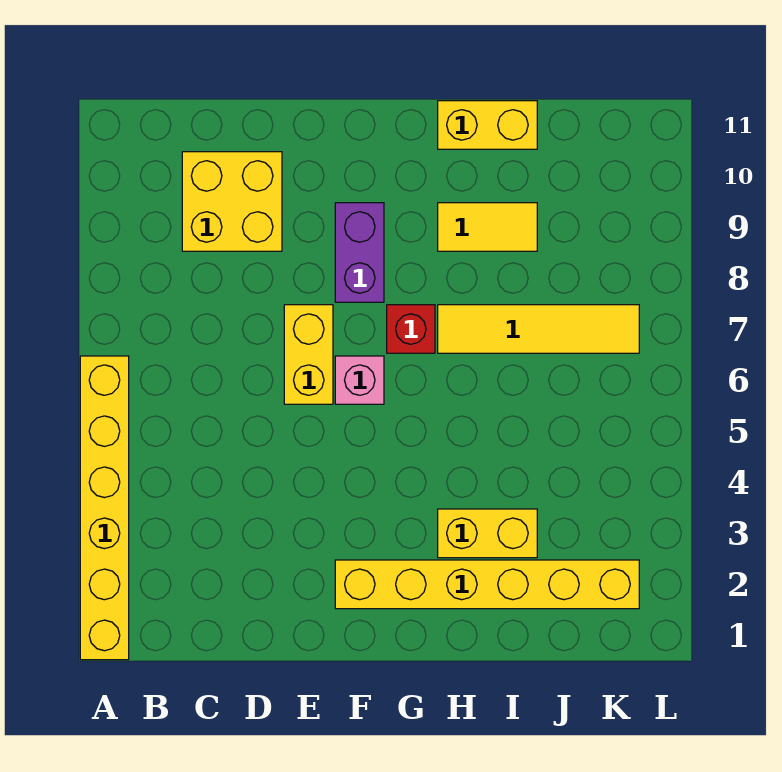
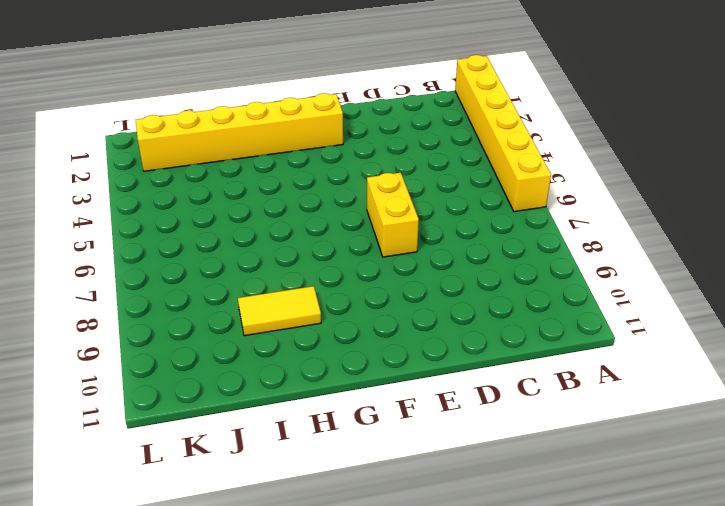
none -> yellow brick C9:D10 level 1
none -> pink brick F6 level 1

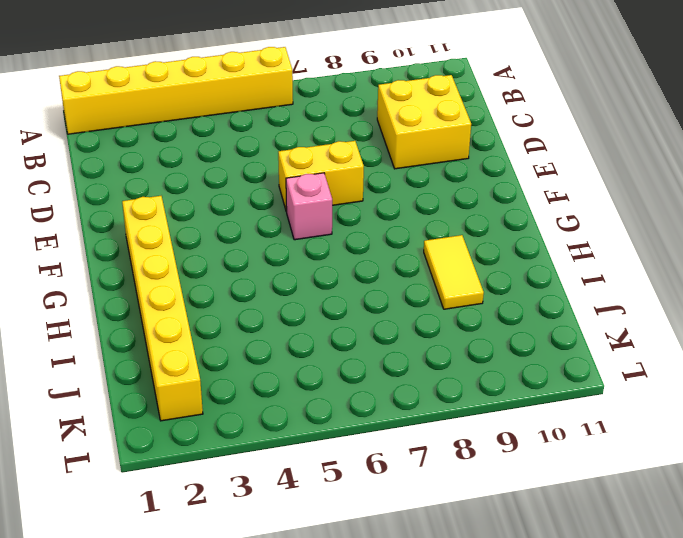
none -> purple brick F8:F9 level 1
none -> red brick G7 level 1

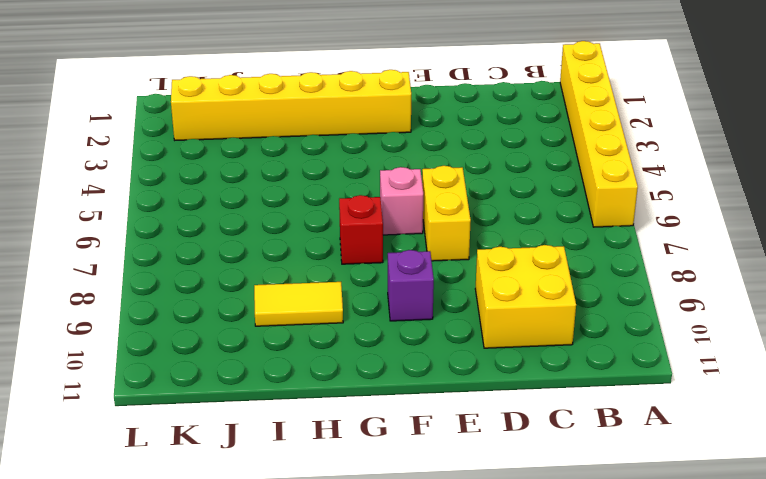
purple brick F9 level 1 -> purple brick F8:F9 level 1
none -> yellow brick H3:I3 level 1
none -> yellow tile H7:K7 level 1

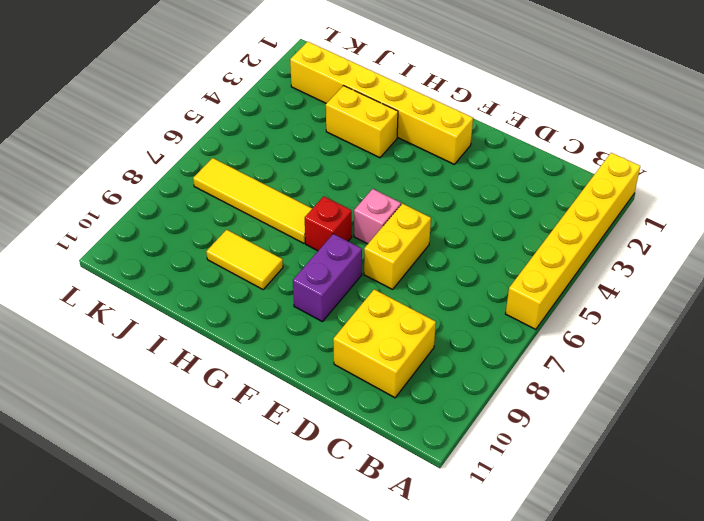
none -> yellow brick H11:I11 level 1

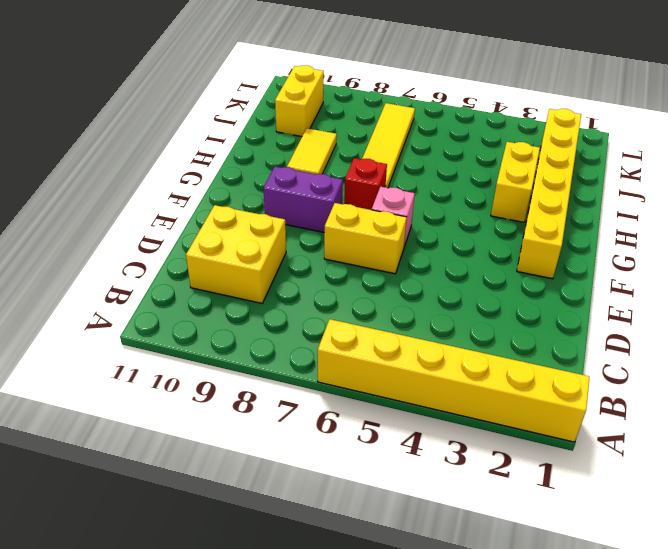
yellow brick J10:K10 level 1 -> yellow brick H11:I11 level 1

